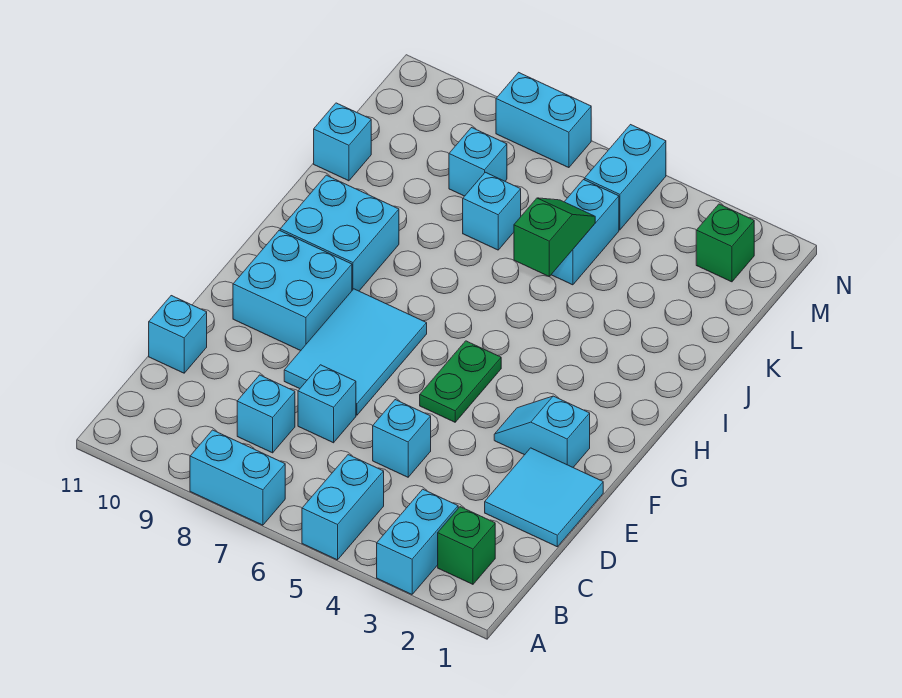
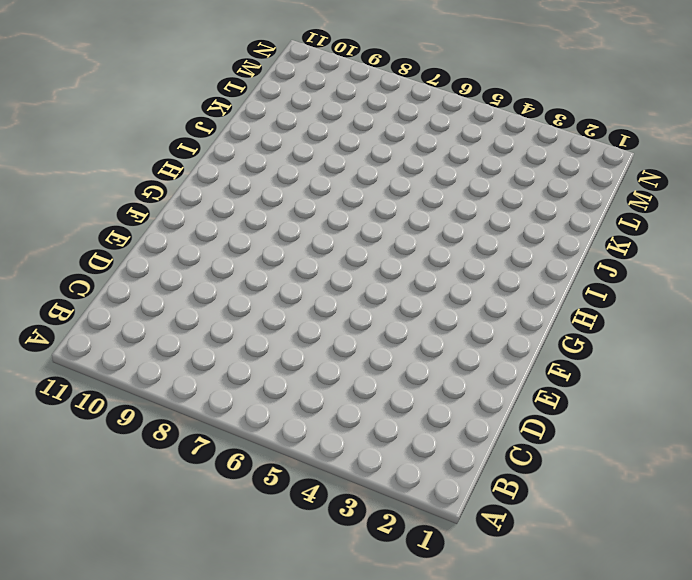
none -> cyan brick A3:B3 level 1
none -> cyan brick A5:B5 level 1
none -> cyan brick A7:A8 level 1

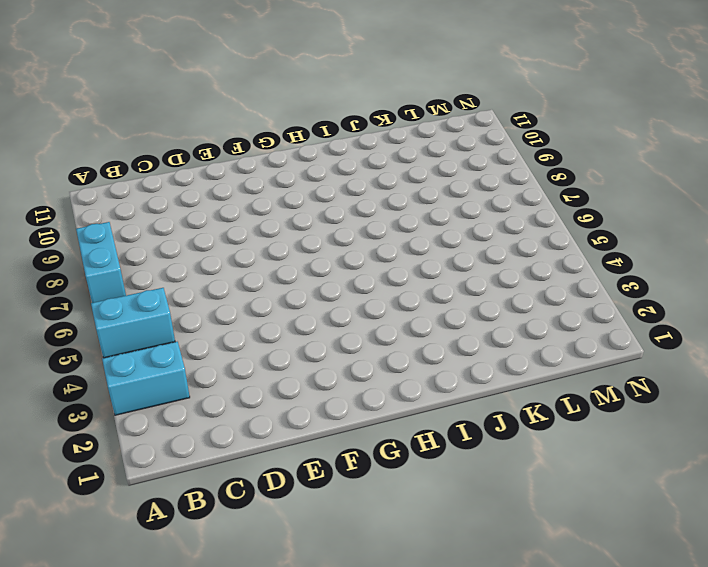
none -> green brick B2 level 1
none -> cyan brick C8 level 1
none -> cyan tile D1:E2 level 1

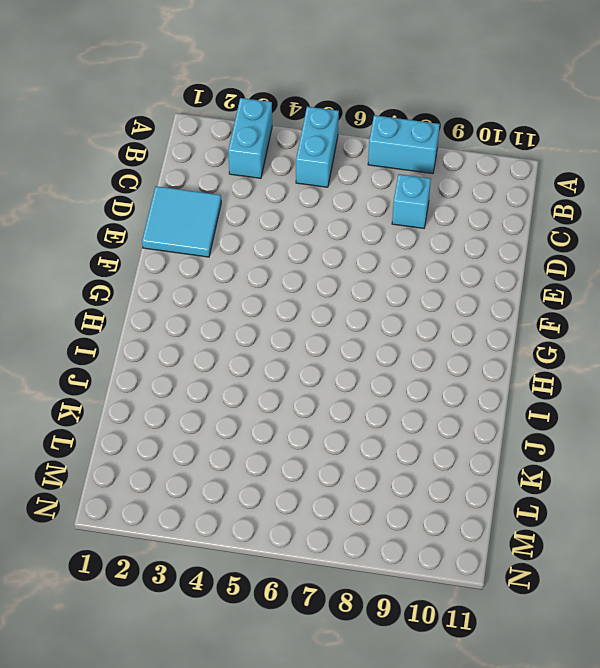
none -> green brick B2 level 1
none -> cyan brick D5 level 1
none -> cyan brick D7 level 1

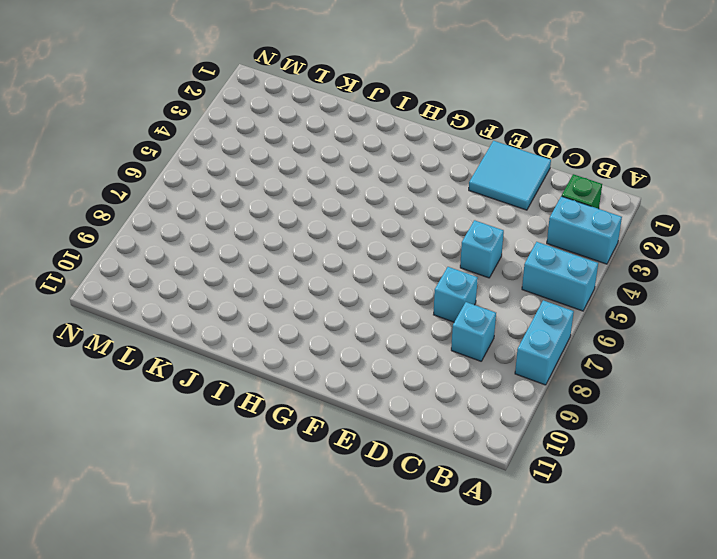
none -> cyan brick D11 level 1
none -> cyan tile E7:G8 level 1
none -> cyan slope F2:F3 level 1 top 2

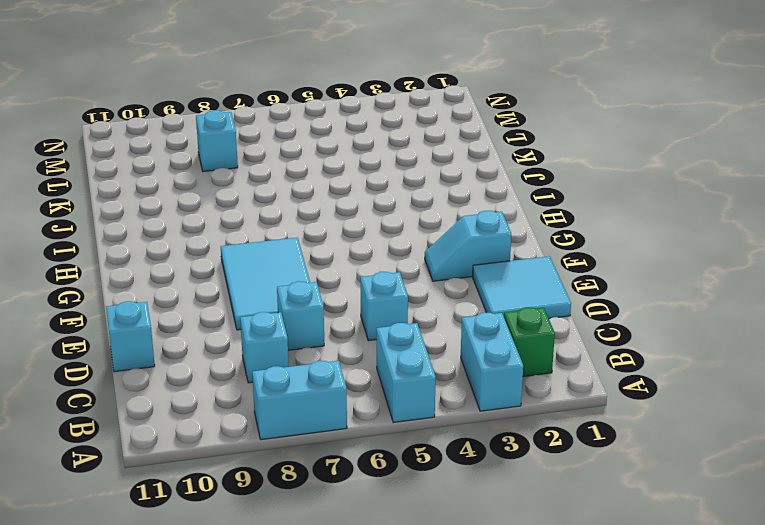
none -> green plate F5:G5 level 1
none -> cyan brick F9:G10 level 1
none -> cyan brick H9:I10 level 1

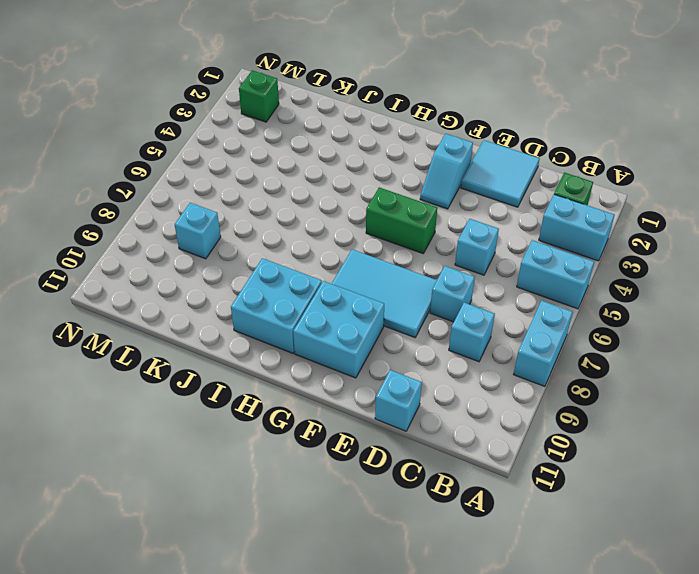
green brick F5:G5 level 1 -> green plate F5:G5 level 1
none -> cyan brick K5:L5 level 1
none -> cyan brick K7 level 1
none -> cyan brick K11 level 1

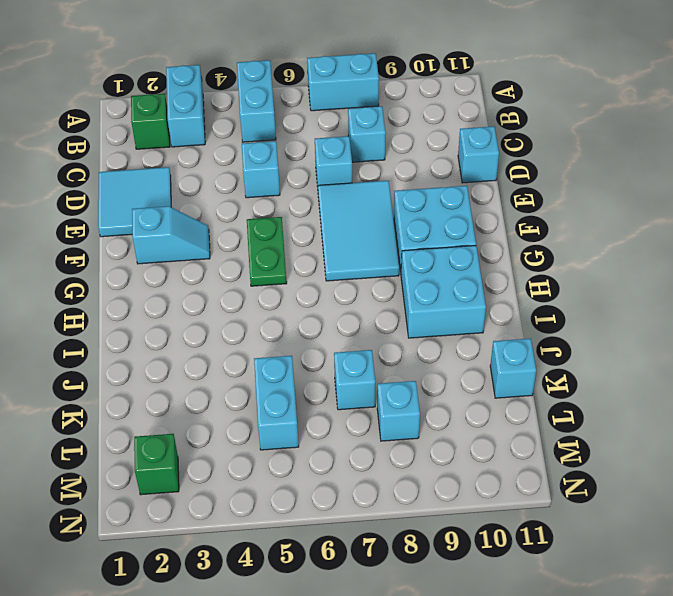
none -> cyan brick M5:N5 level 1
none -> cyan brick N7:N8 level 1
none -> green slope J5:K5 level 2 top J

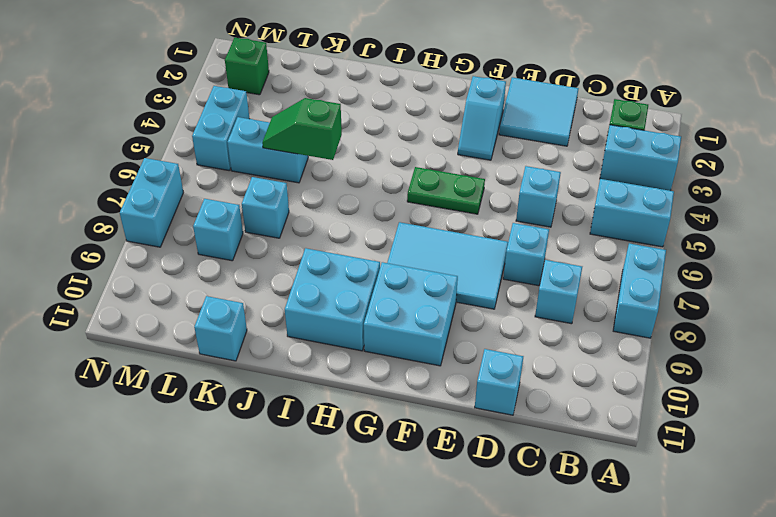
cyan brick M4:M5 level 1 -> cyan brick M5:N5 level 1

